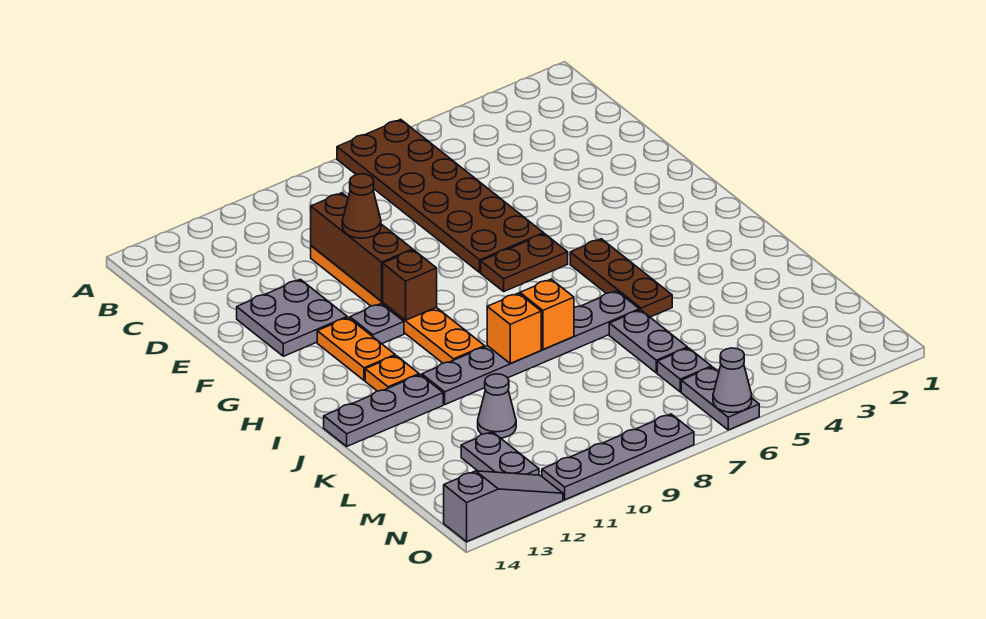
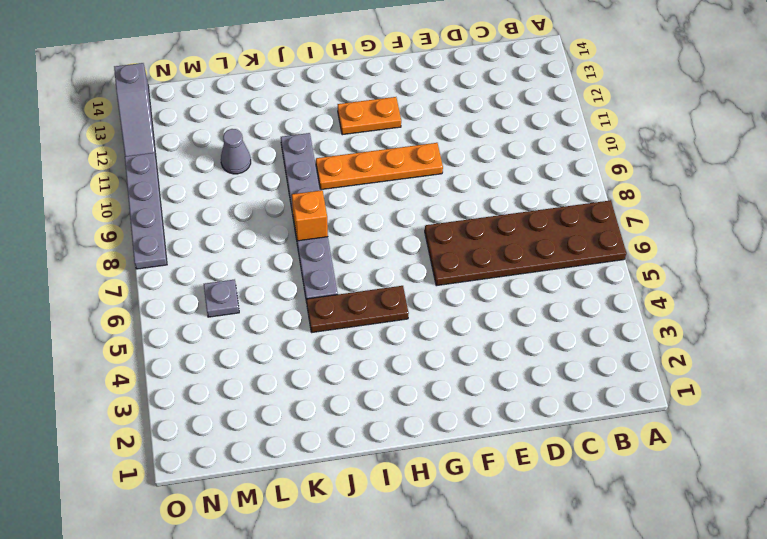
orange plate F10:I10 level 1 -> orange plate D10:I10 level 1
none -> grey plate E12:F13 level 1
none -> brown plate G6:G7 level 1
none -> grey plate G11 level 1

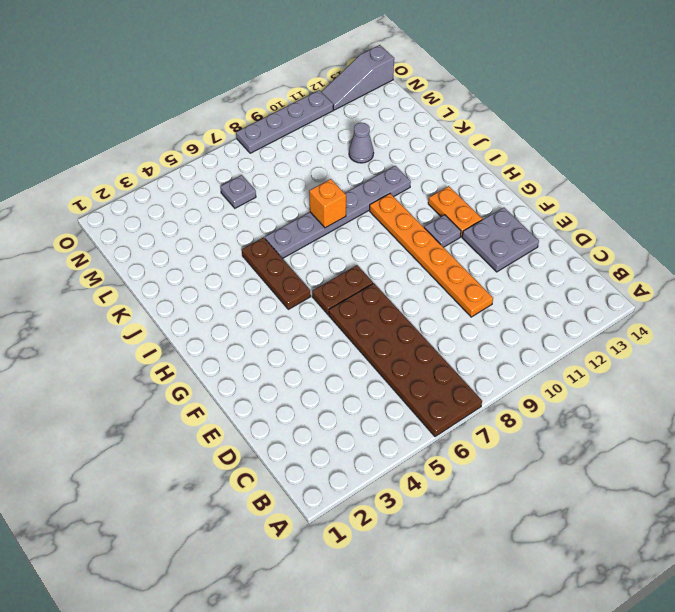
none -> orange plate I12 level 1
none -> grey plate J12:J14 level 1
none -> grey plate K6:L6 level 1

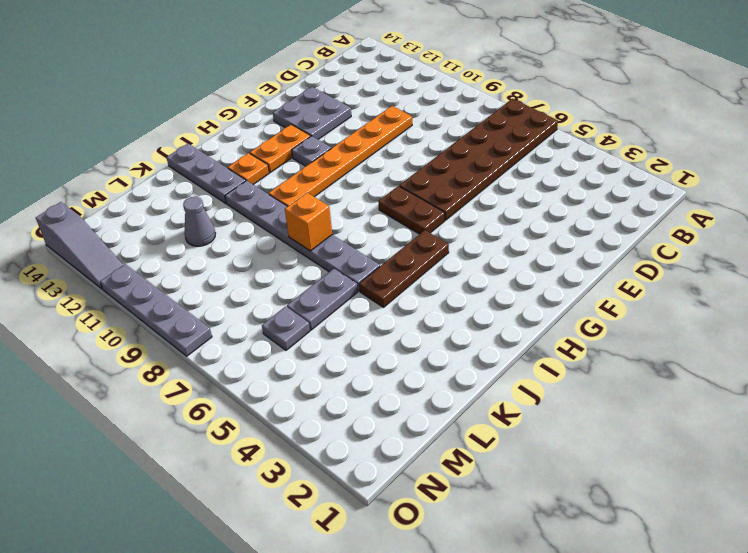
none -> grey plate M12:N12 level 1
none -> grey plate N6:O6 level 1
none -> brown brick D10:F10 level 2

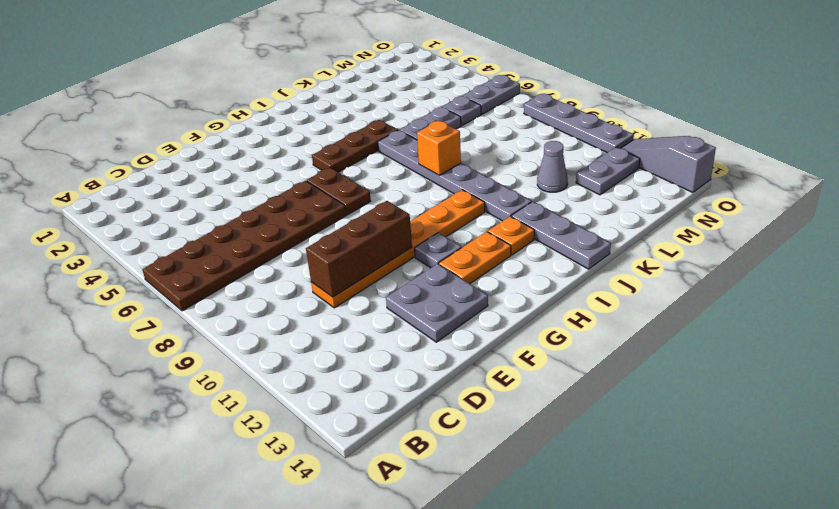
none -> brown brick G10 level 2
none -> orange brick J9 level 2
none -> grey cone O6 level 2

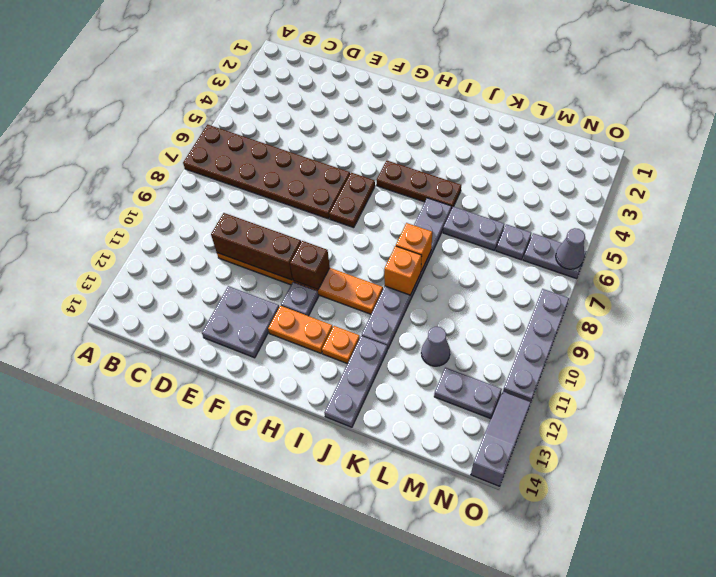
none -> brown cone E10 level 3

